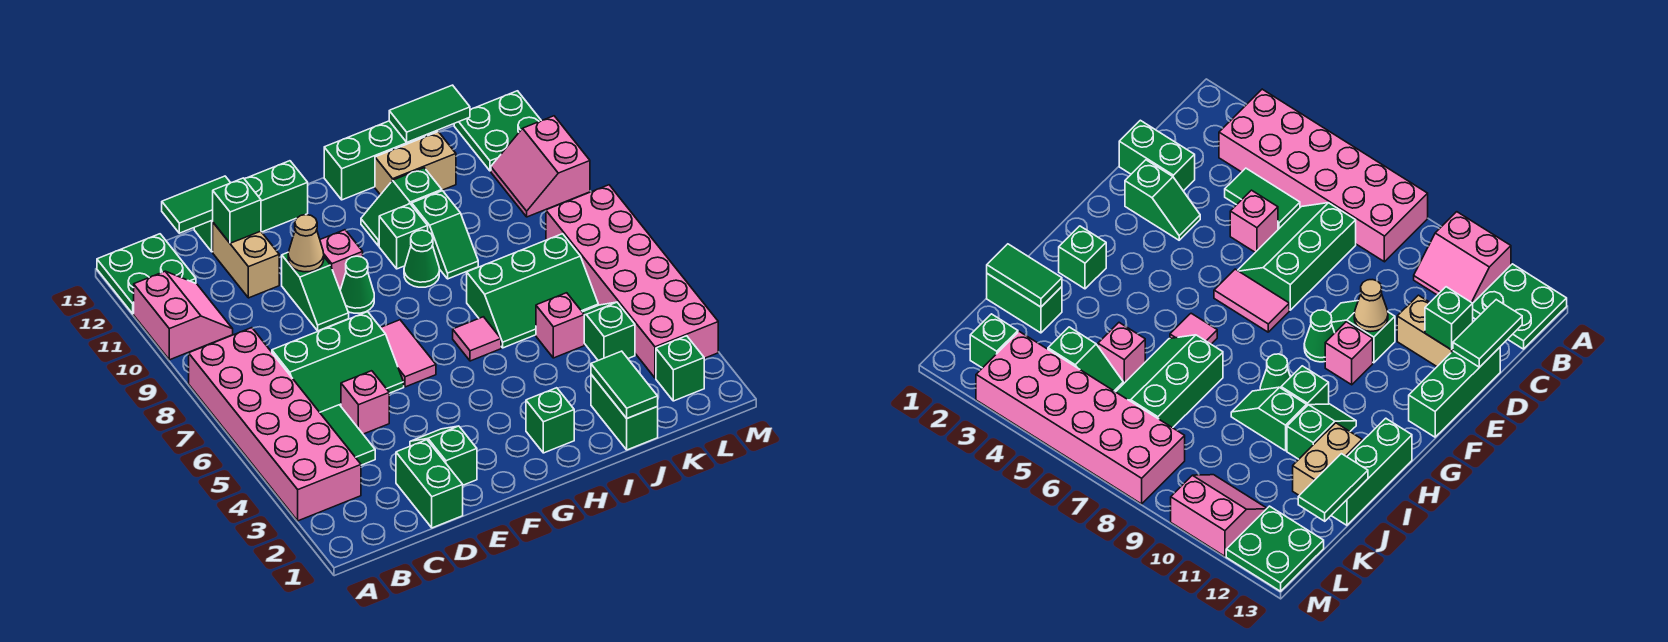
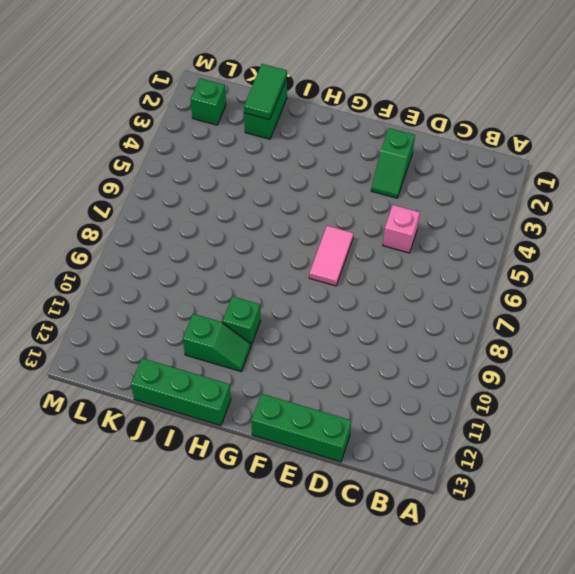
none -> pink brick A3:B8 level 1
none -> pink slope A10:B11 level 1 top A
none -> green plate A12:B13 level 1
none -> green tile C4:C5 level 1

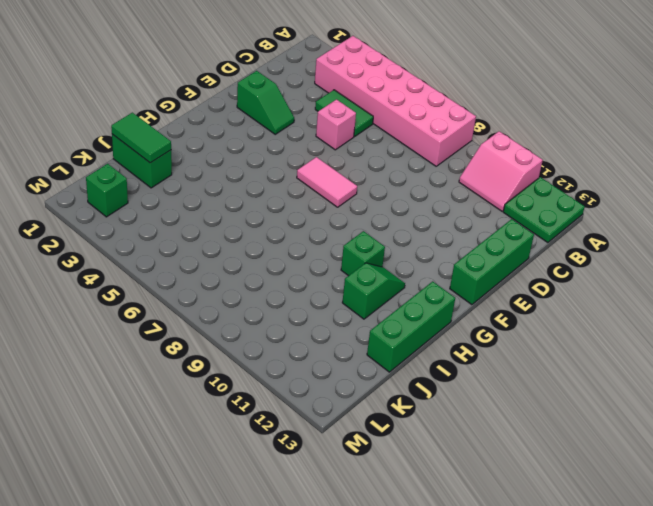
none -> green slope C6:E7 level 1 top 7
none -> green brick D1:D2 level 1
none -> tan brick D11:D12 level 1
none -> green slope E9:E10 level 1 top 10

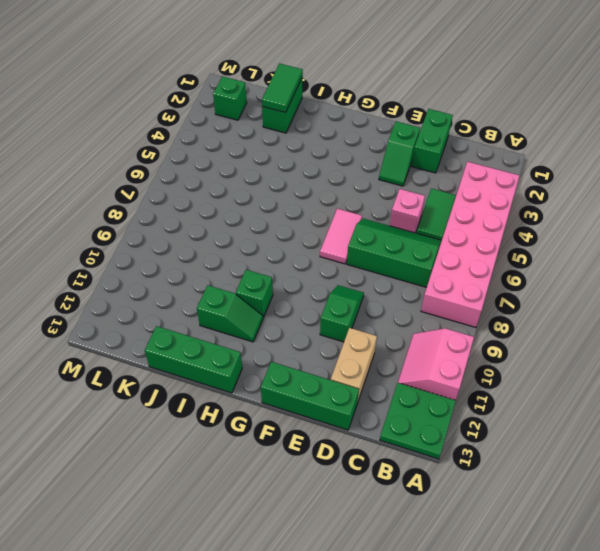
none -> green cone F9 level 1
none -> pink brick F10 level 1
none -> green brick H2 level 1
none -> pink tile H6 level 1

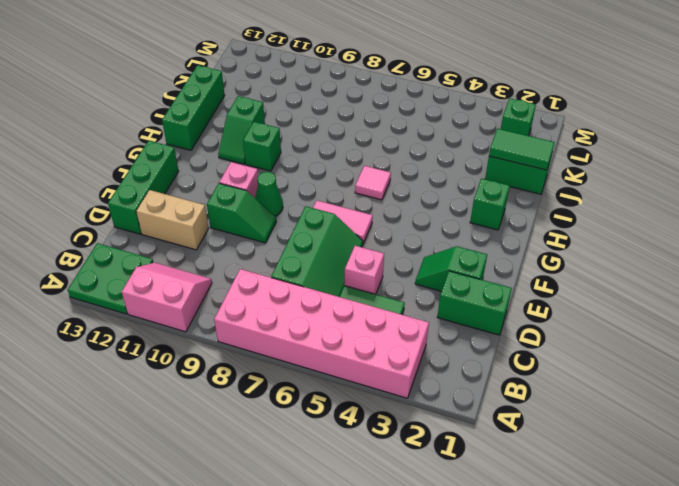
none -> green cone H9 level 1
none -> green slope I6:K7 level 1 top 7
none -> green slope I9:I10 level 1 top 10
none -> tan brick I12:J12 level 1

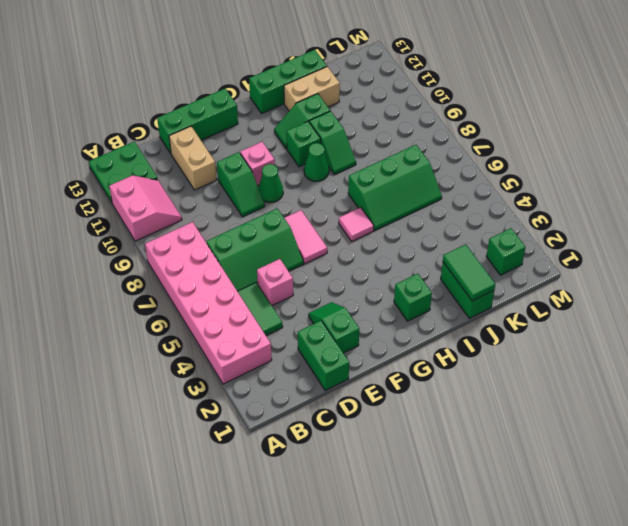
none -> pink brick J5 level 1
none -> green slope K4:K5 level 1 top 4
none -> pink brick L3:M8 level 1
none -> pink slope L10:M11 level 1 top M

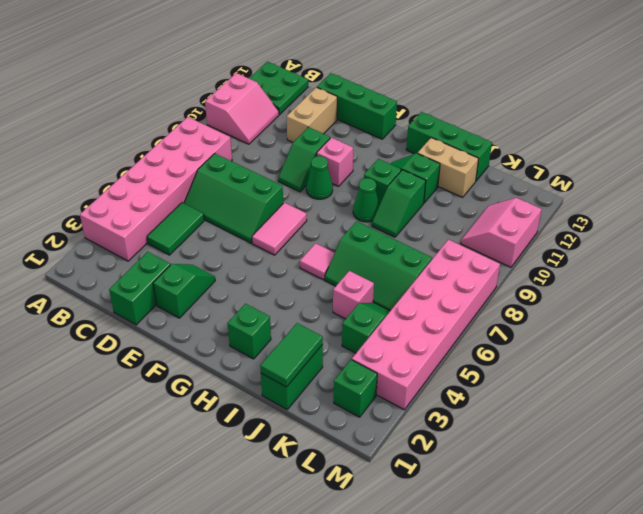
none -> pink brick D5 level 1
none -> green plate L12:M13 level 1
none -> green tile C13:D13 level 2
none -> green brick D12 level 2

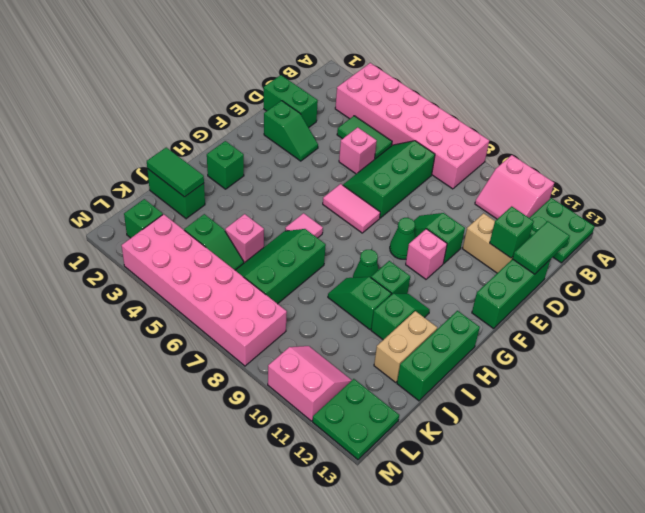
none -> tan cone E10 level 2
none -> green tile J13:K13 level 2

